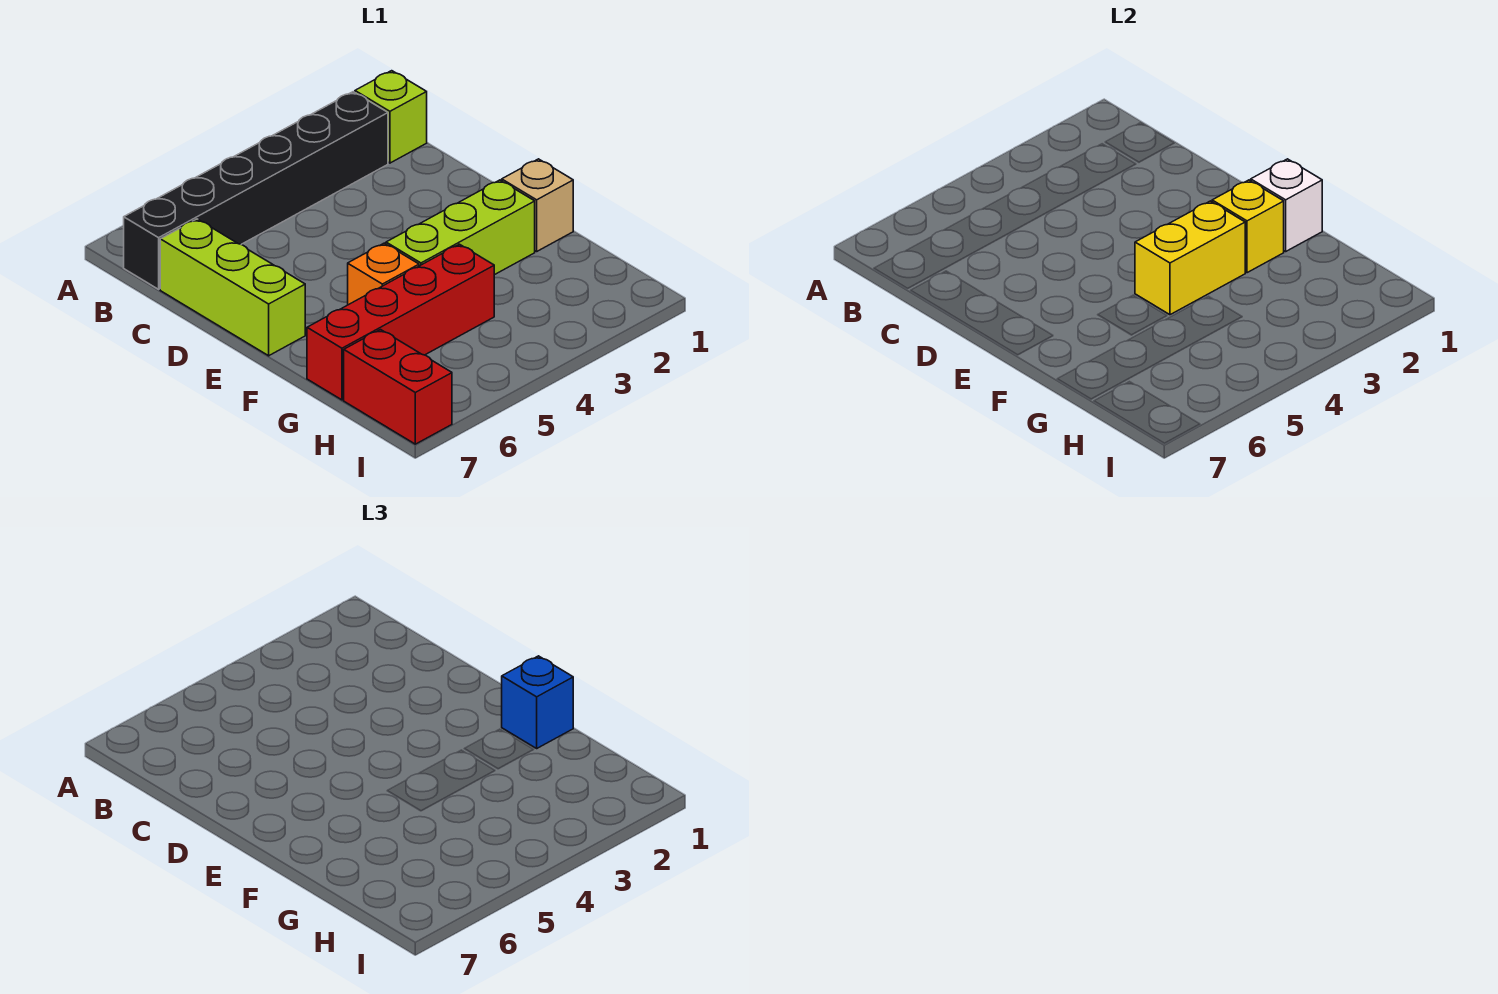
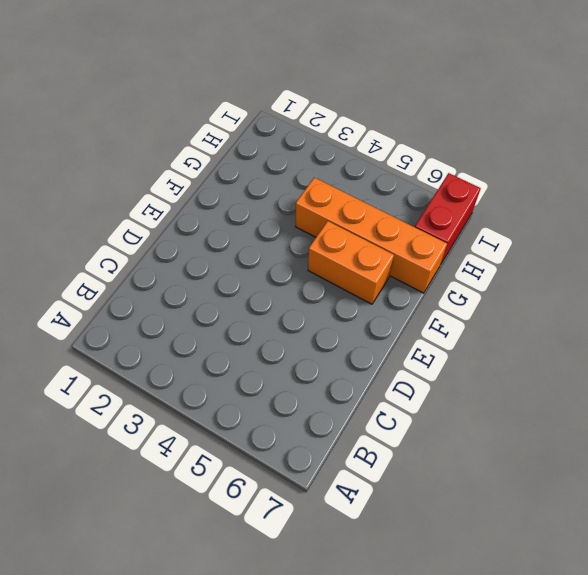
orange brick F5:F6 level 1 -> orange brick F5 level 1
orange brick G4:G7 level 1 -> red brick G4:G7 level 1
none -> lime brick B1 level 1
none -> black brick B2:B7 level 1
none -> lime brick C7:E7 level 1

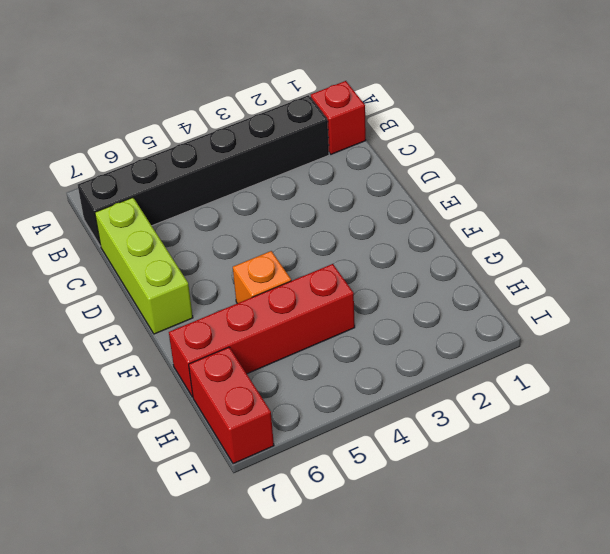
red brick B1 level 1 -> lime brick B1 level 1
none -> tan brick F1 level 1
none -> lime brick F2:F4 level 1
none -> white brick F1 level 2

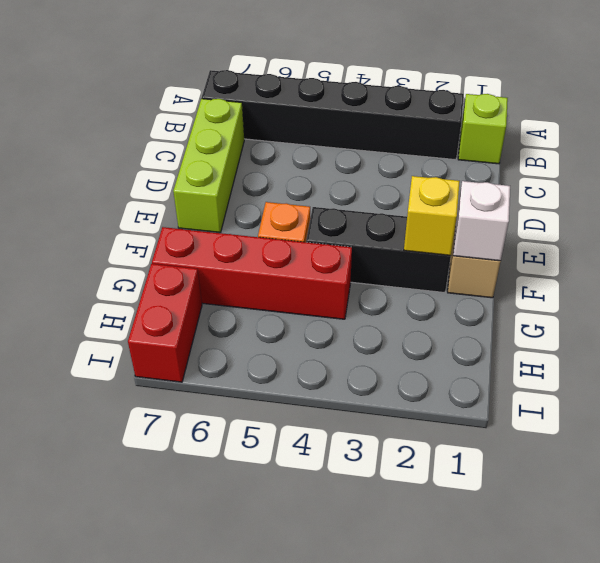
black brick F2:F4 level 1 -> lime brick F2:F4 level 1
none -> yellow brick F3:F4 level 2
none -> blue brick F1 level 3

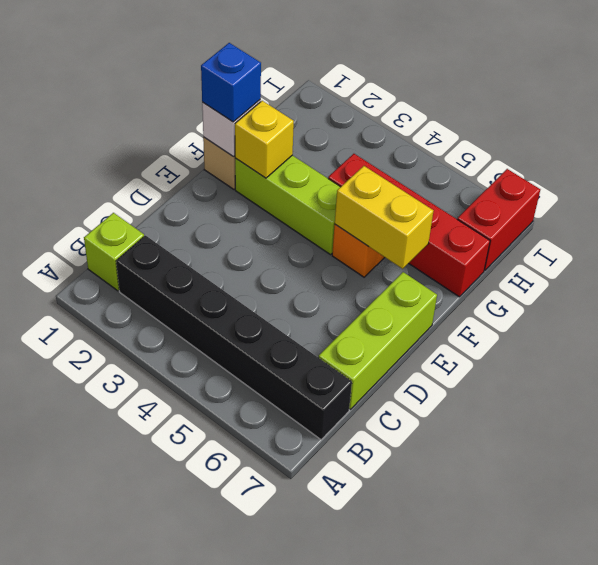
yellow brick F5:F6 level 2 -> yellow brick F3:F4 level 2

